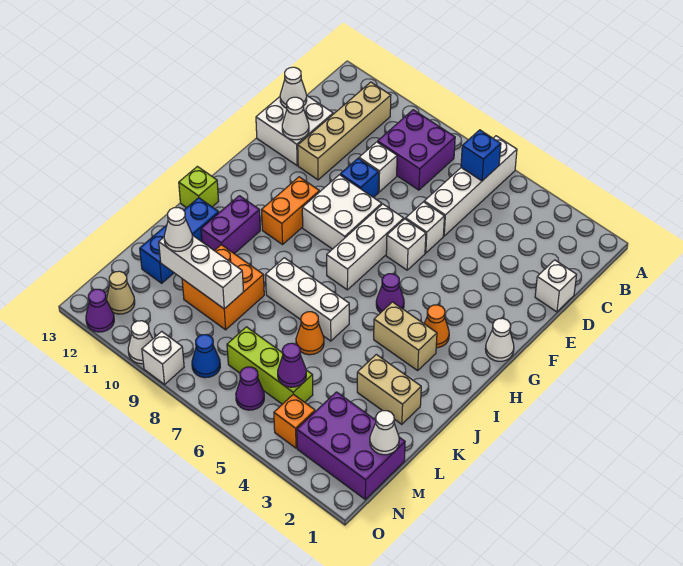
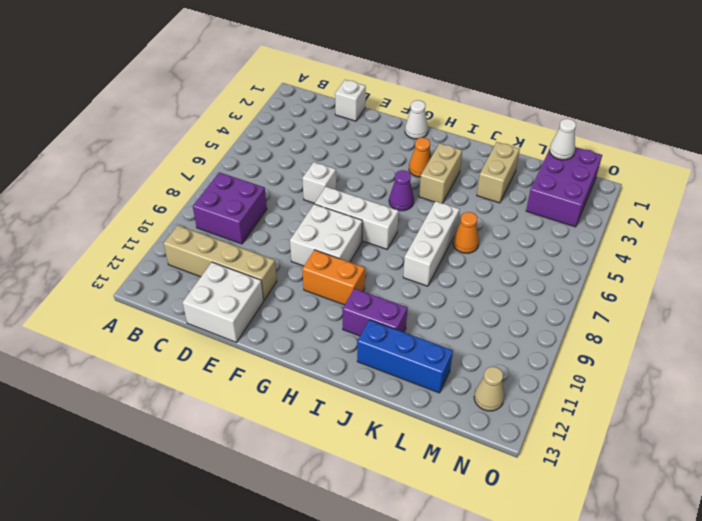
none -> white brick A6:D6 level 1
none -> white brick D9 level 1
none -> blue brick E9 level 1
none -> white brick F6 level 1

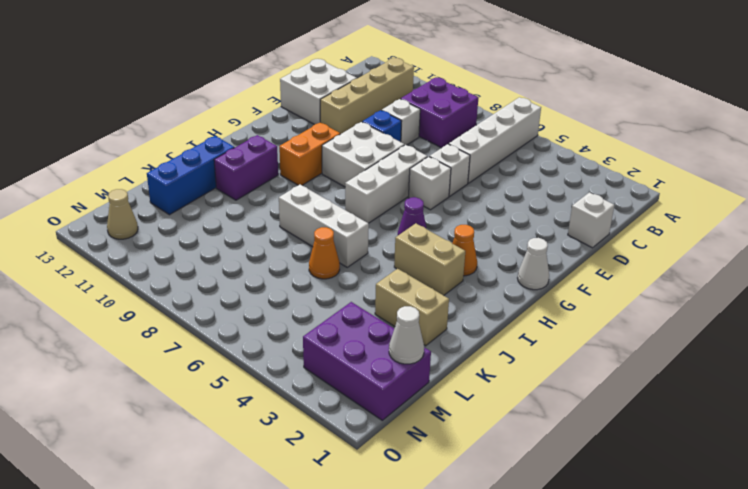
none -> lime brick I13 level 1
none -> orange brick K9:L10 level 1
none -> lime brick M5:M7 level 1
none -> orange brick N4 level 1

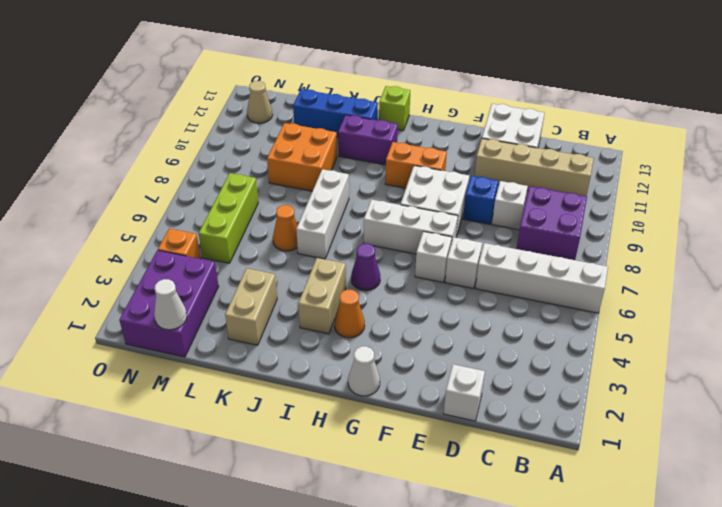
none -> purple cone N6 level 1
none -> blue cone N8 level 1
none -> white brick O9 level 1
none -> white cone O10 level 1

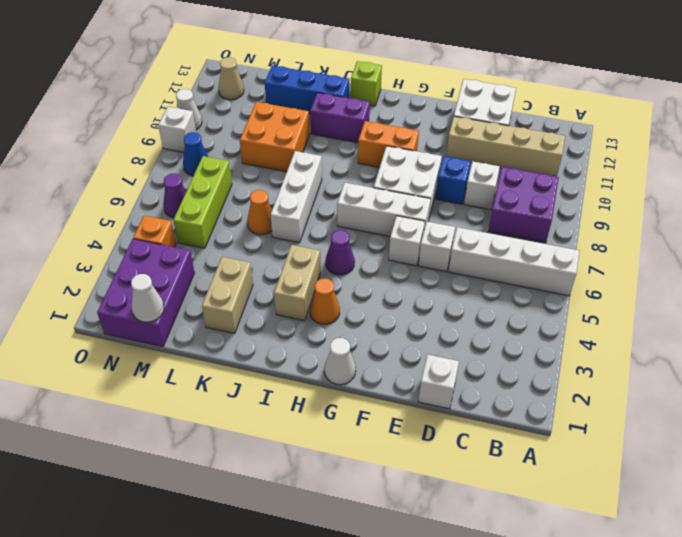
none -> purple cone O12 level 1
none -> blue brick B6 level 2
none -> white cone D13 level 2
none -> white cone E12 level 2

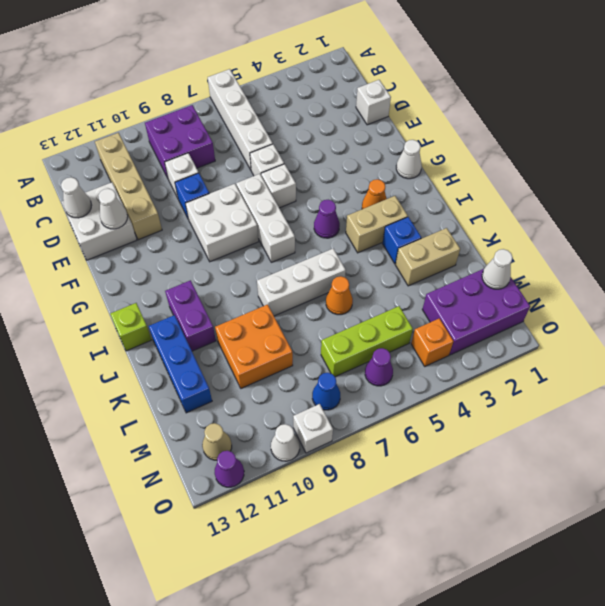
blue brick J3 level 1 -> blue brick B6 level 2
none -> orange brick G10:H10 level 1
none -> white brick L9:L11 level 2
none -> purple cone M5 level 2
none -> white cone L11 level 3

